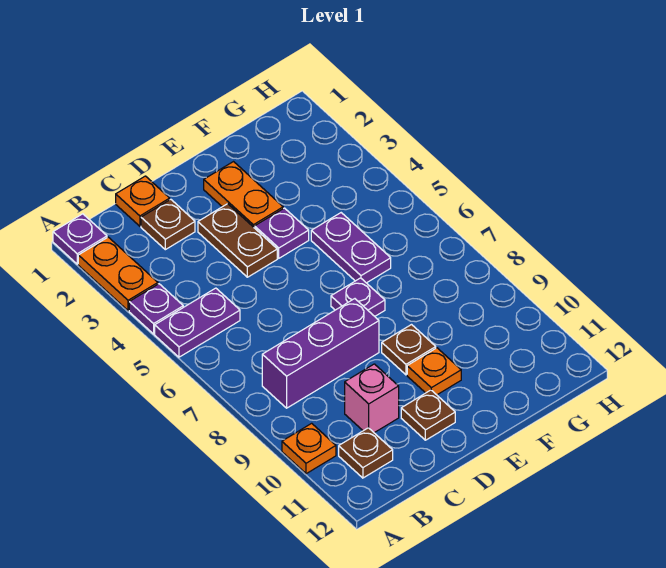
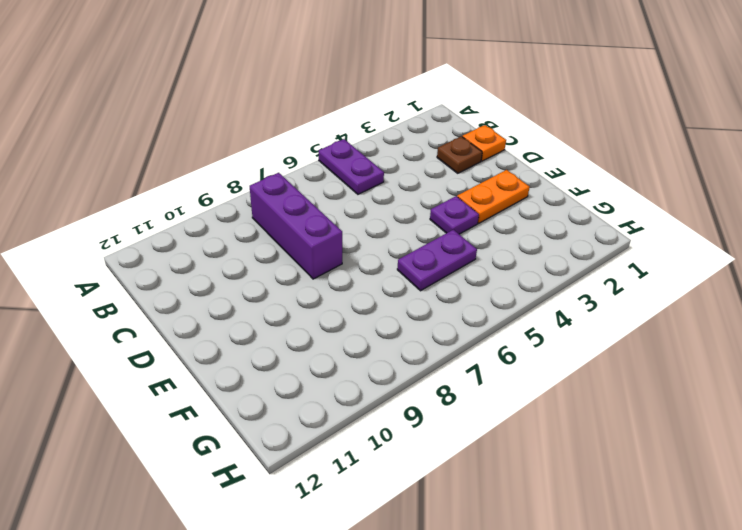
none -> purple plate A1 level 1
none -> orange plate A2:A3 level 1
none -> purple plate A4 level 1

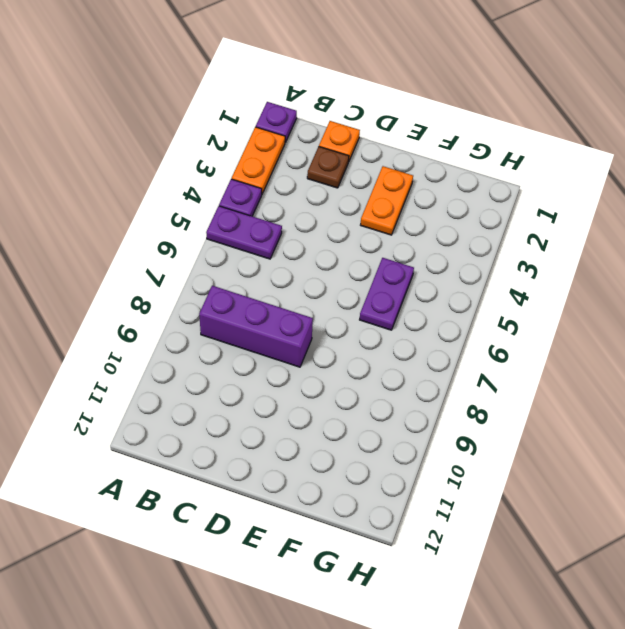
none -> orange plate A10 level 1
none -> brown plate B11 level 1
none -> pink brick C10 level 1

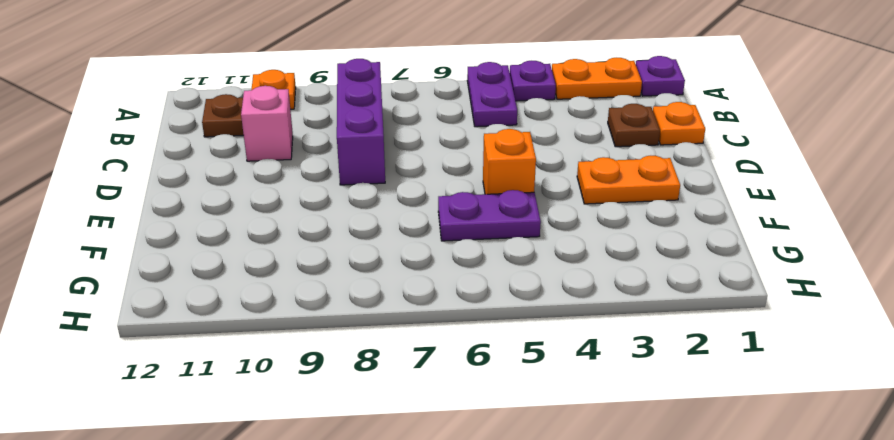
orange brick E5 level 1 -> none
none -> brown plate D3:D4 level 1
none -> brown plate D11 level 1
none -> purple plate E4 level 1

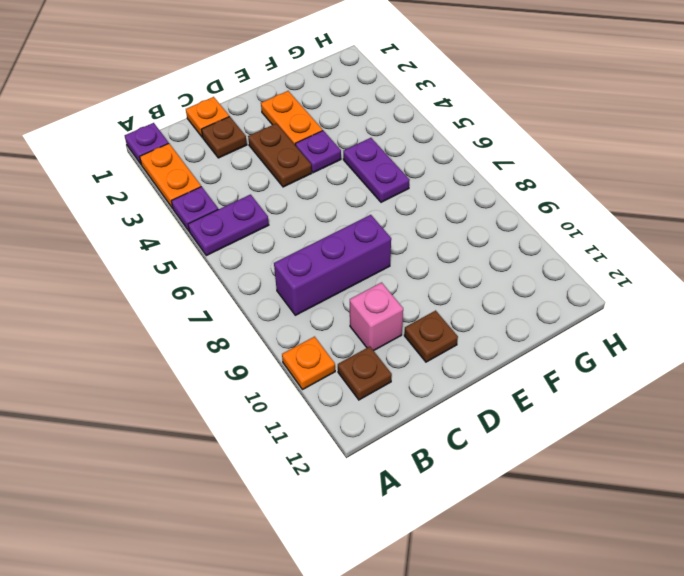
none -> purple plate E7 level 1
none -> brown plate E9 level 1
none -> orange plate E10 level 1

